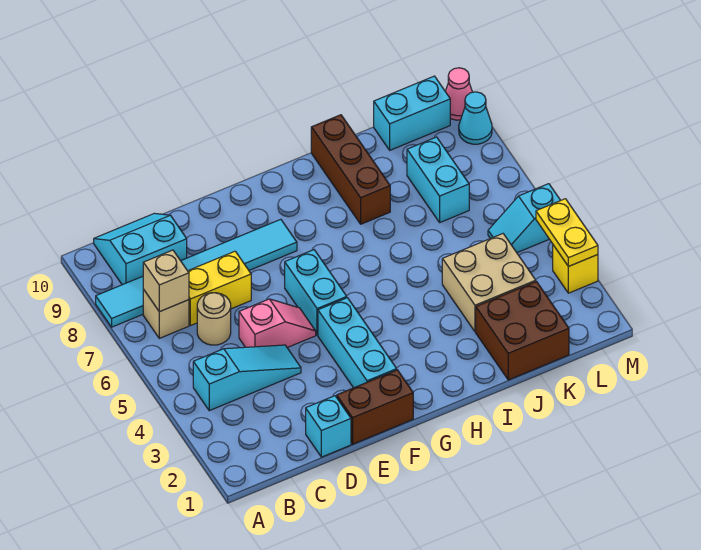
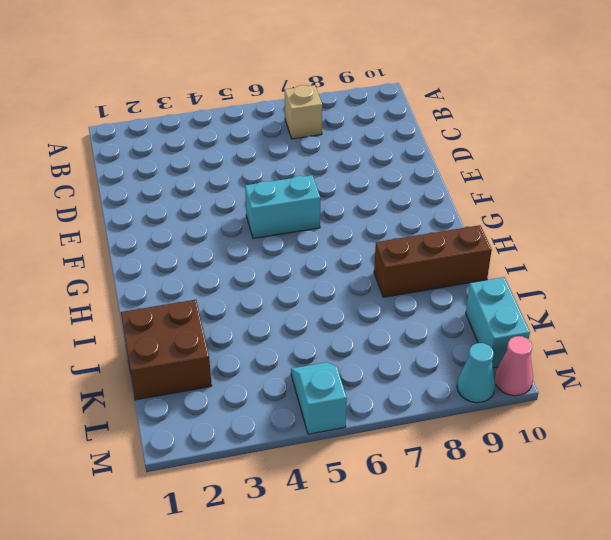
none -> cyan tile A8:F8 level 1
none -> cyan slope B4:D4 level 1 top B
none -> cyan slope B9:C10 level 1 top 9

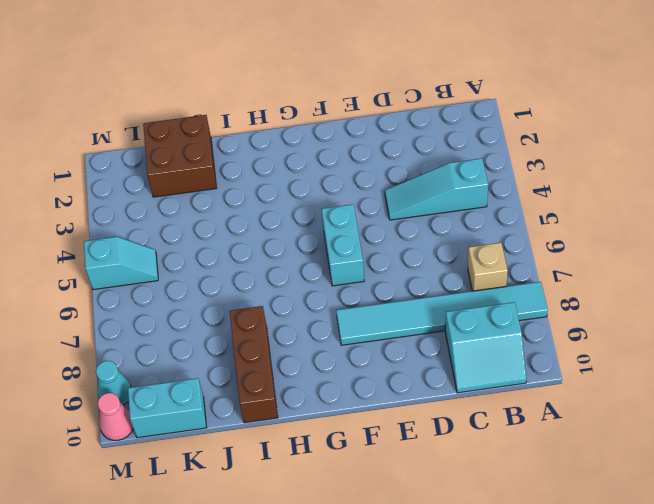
none -> tan round brick C6 level 1
none -> yellow brick C7:D7 level 1
none -> cyan brick D1 level 1

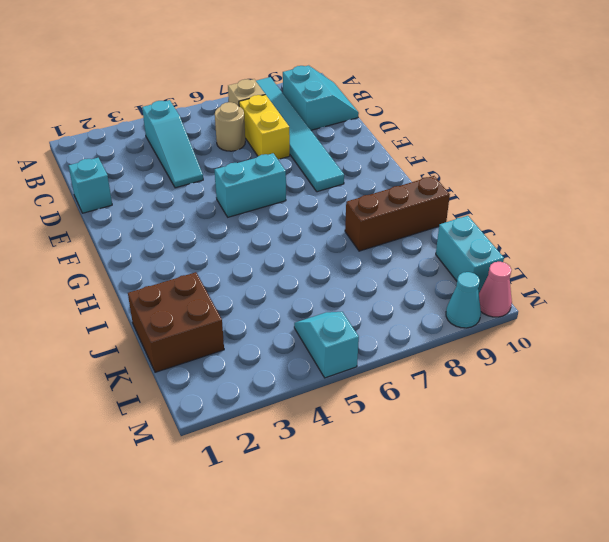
none -> pink slope D5:E5 level 1 top D
none -> brown brick E1:F1 level 1
none -> cyan brick F2:F4 level 1

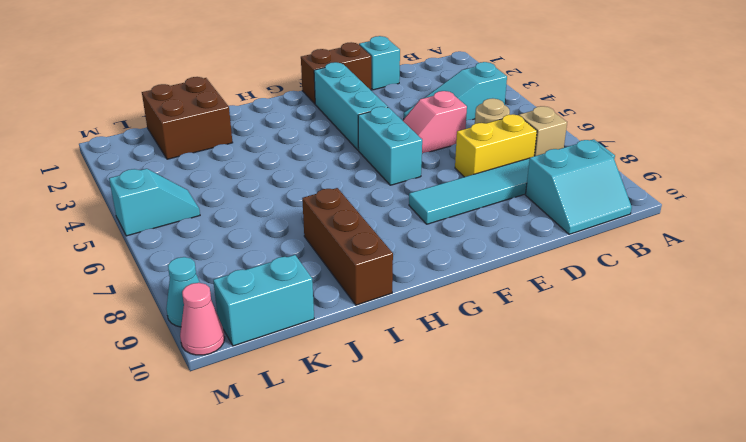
none -> tan brick J3:K4 level 1
none -> cyan brick K7:K8 level 1
none -> yellow brick M3 level 1

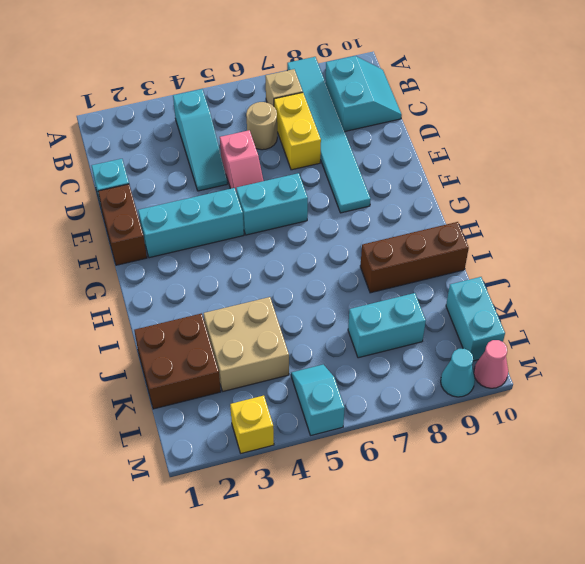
none -> tan brick B7 level 2
none -> yellow plate M3:M4 level 2

